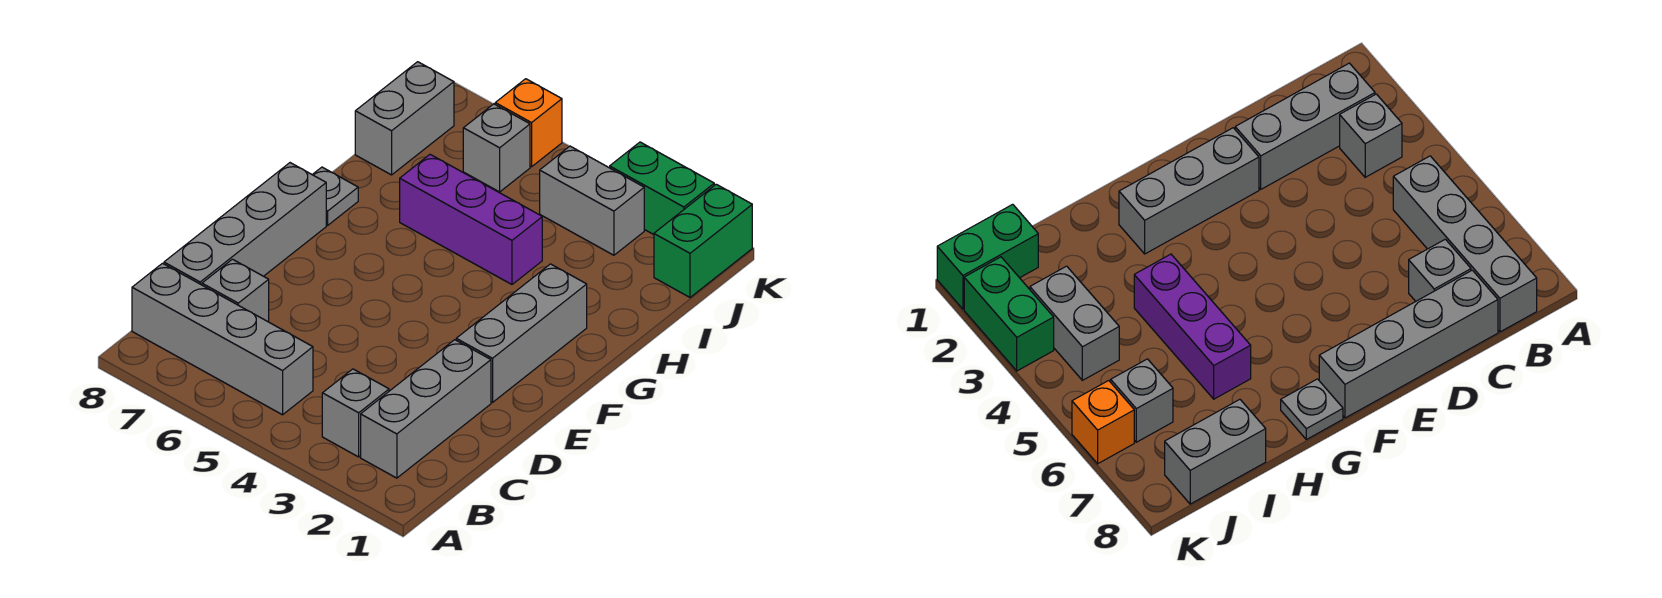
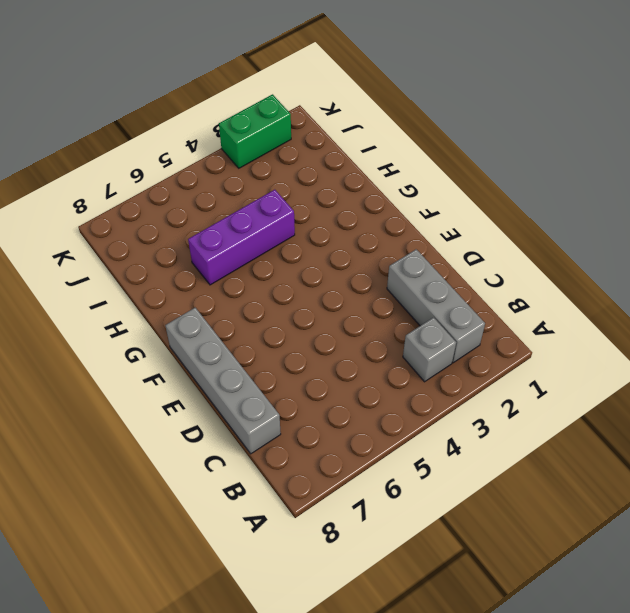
none -> grey brick B5:B8 level 1
none -> grey brick C7 level 1
none -> grey brick E2:G2 level 1

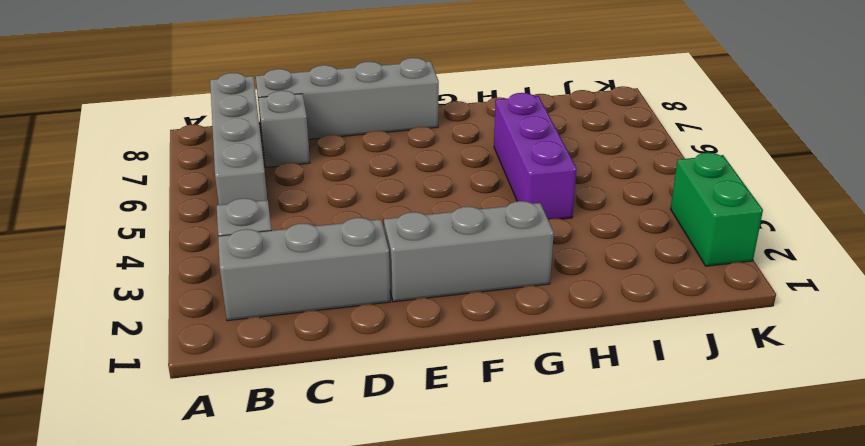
none -> grey plate G8 level 1
none -> grey brick I8:J8 level 1
none -> green brick J1:K1 level 1

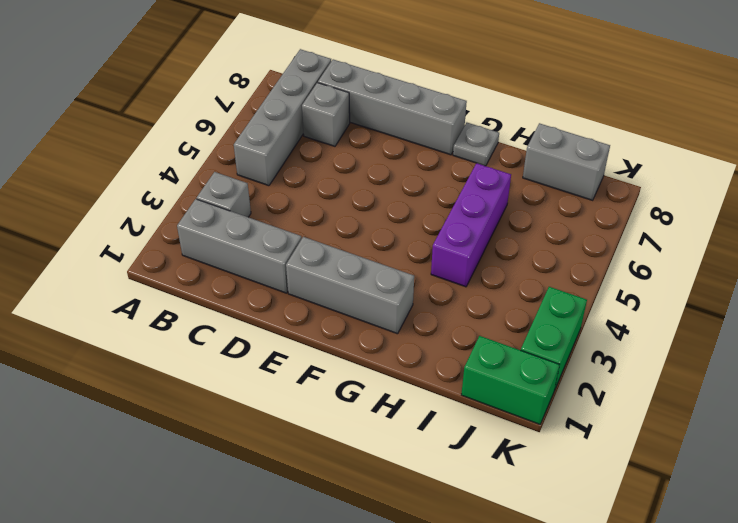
none -> grey brick J3:J4 level 1
none -> grey brick J6 level 1
none -> orange brick K6 level 1

